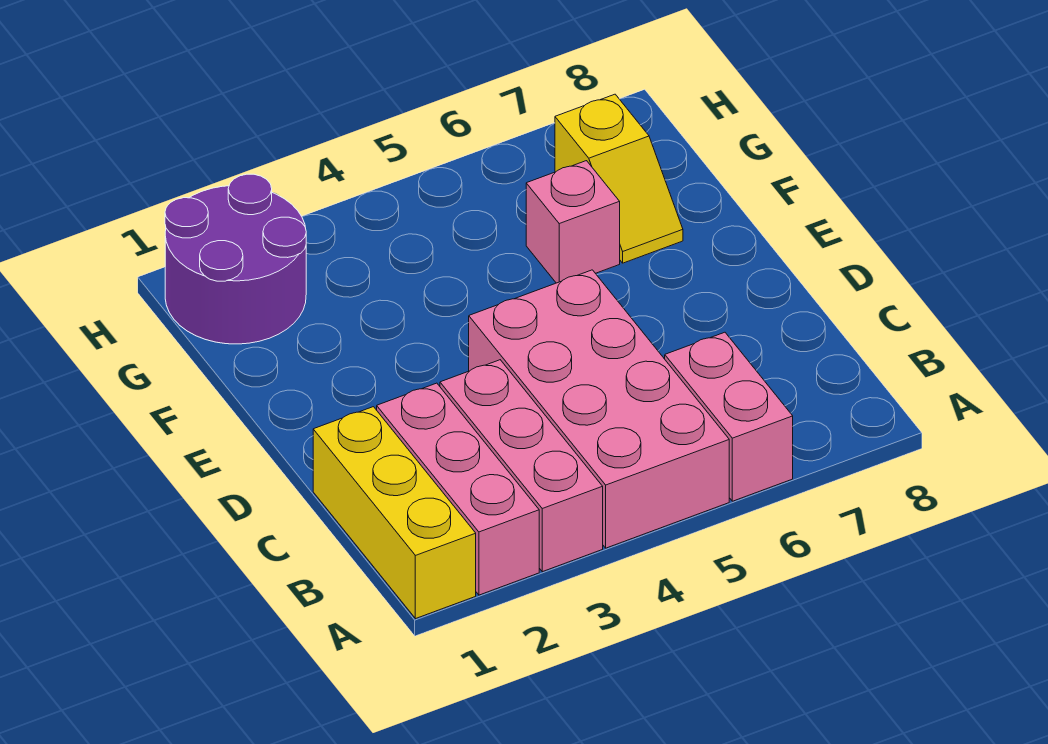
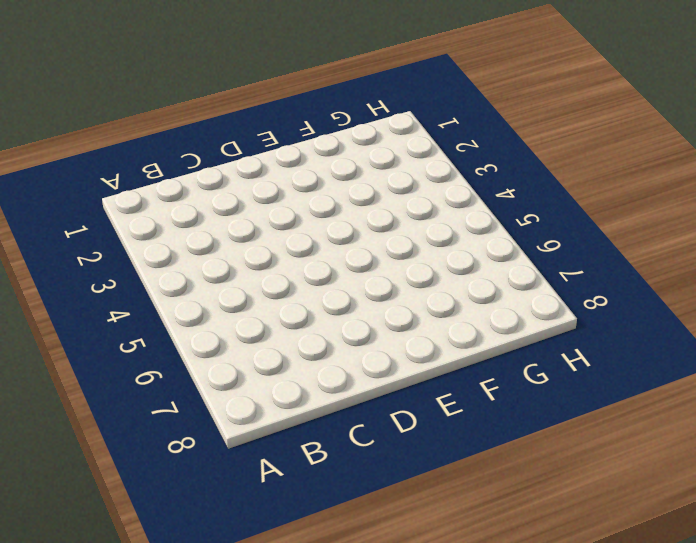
none -> yellow brick A1:C1 level 1
none -> pink brick A2:C2 level 1

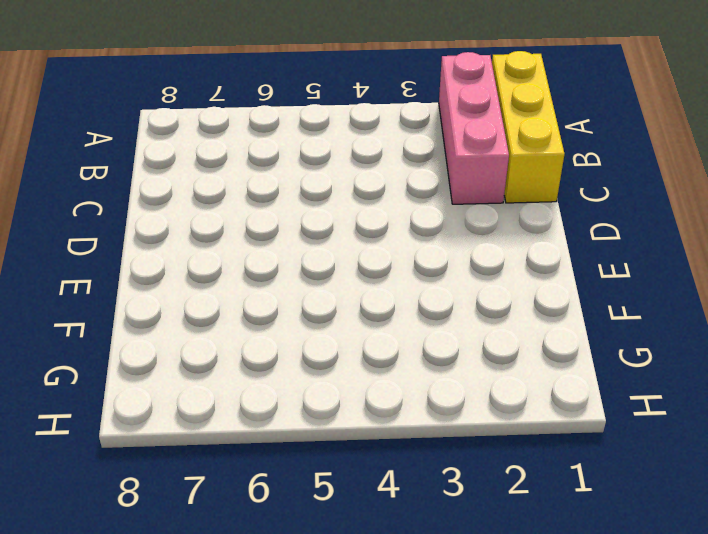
none -> pink brick A3:C3 level 1
none -> pink brick A4:D5 level 1

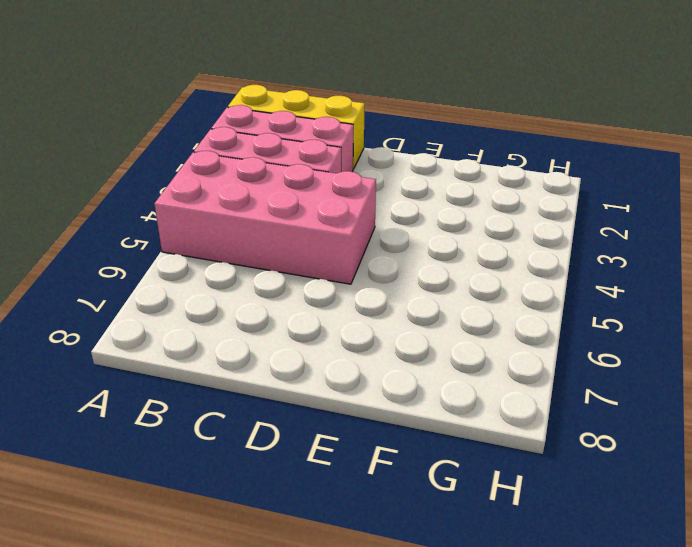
none -> pink brick A6:B6 level 1
none -> pink brick F6 level 1

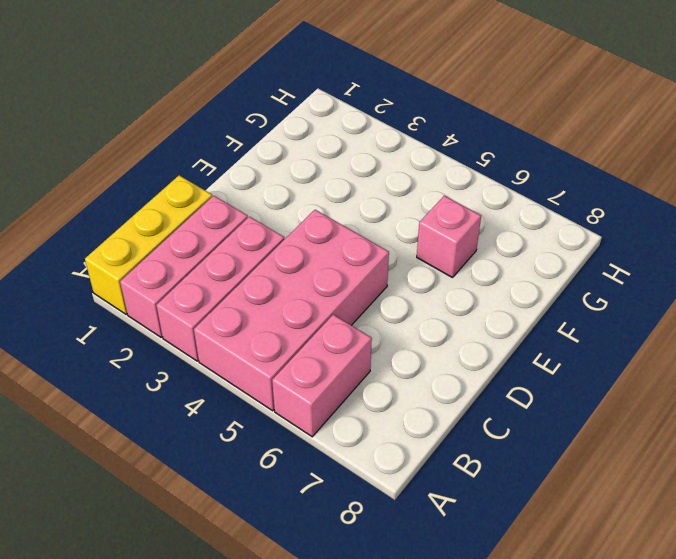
none -> yellow slope F7:G7 level 1 top G
none -> purple round brick G1:H2 level 1

